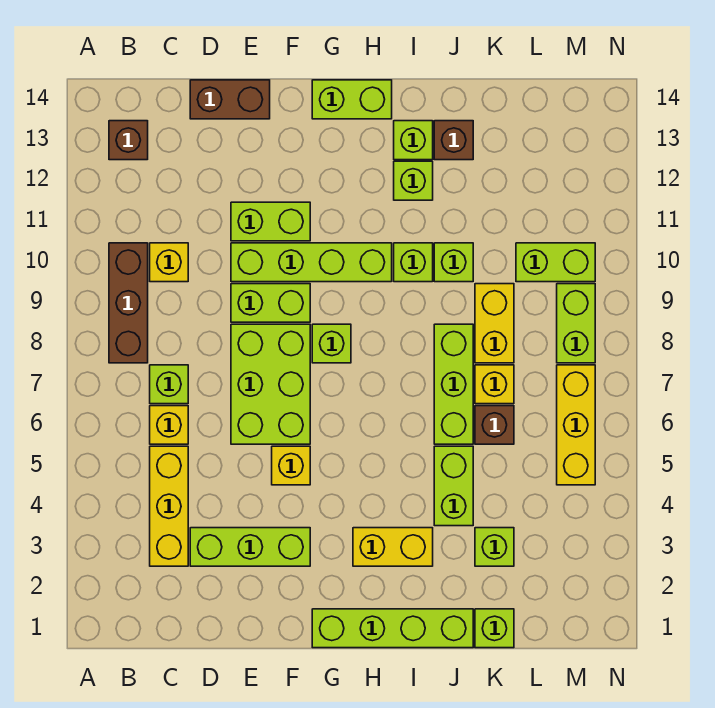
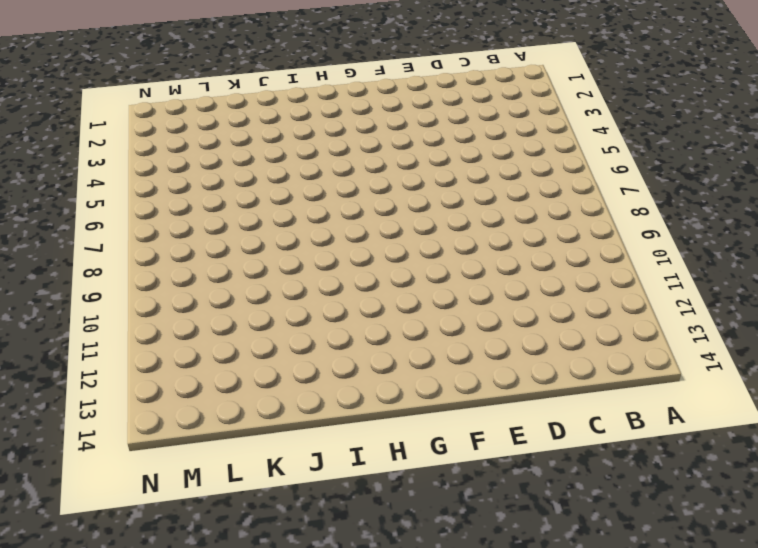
none -> brown brick B8:B10 level 1
none -> brown brick B13 level 1
none -> yellow brick C3:C5 level 1
none -> yellow brick C6 level 1

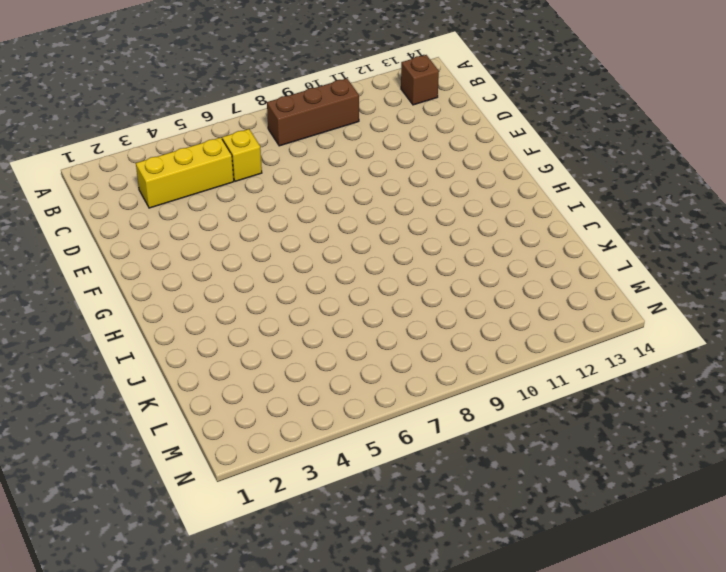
none -> lime brick C7 level 1
none -> yellow brick C10 level 1
none -> lime brick D3:F3 level 1
none -> brown brick D14:E14 level 1

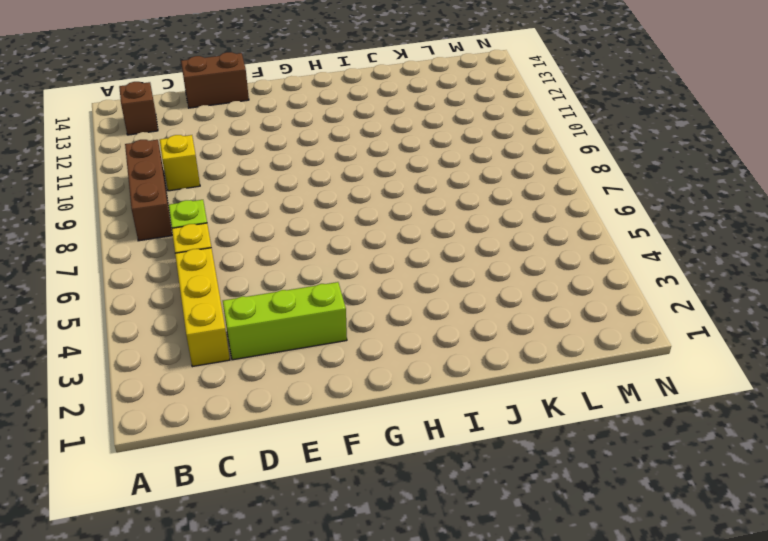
none -> lime brick E6:F8 level 1
none -> lime brick E9:F9 level 1
none -> lime brick E10:H10 level 1
none -> lime brick E11:F11 level 1

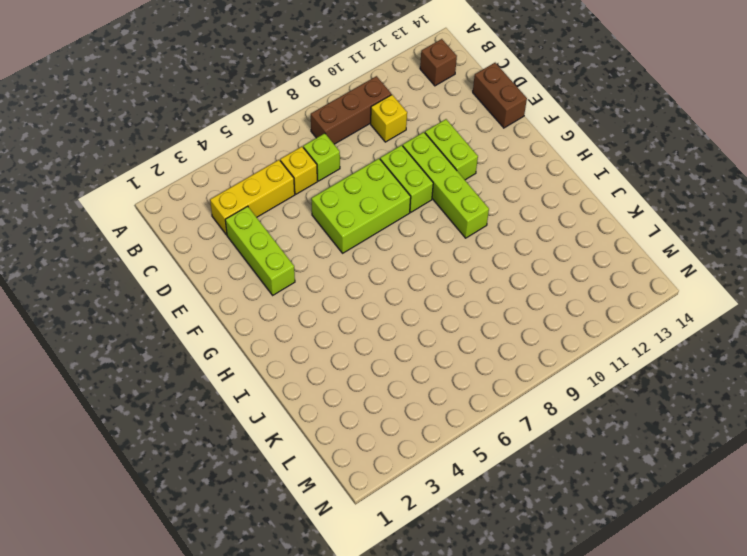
none -> yellow brick F5 level 1
none -> lime brick G1:J1 level 1
none -> lime brick G8 level 1
none -> lime brick G14:H14 level 1

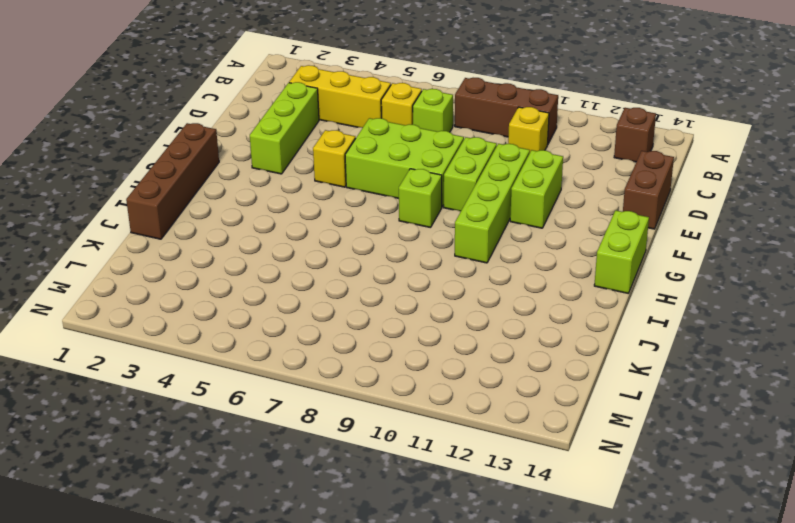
brown brick G1:J1 level 1 -> lime brick G1:J1 level 1
none -> yellow brick H3:I3 level 1
none -> lime brick I10 level 1
none -> lime brick I12 level 1
none -> lime brick I13 level 1

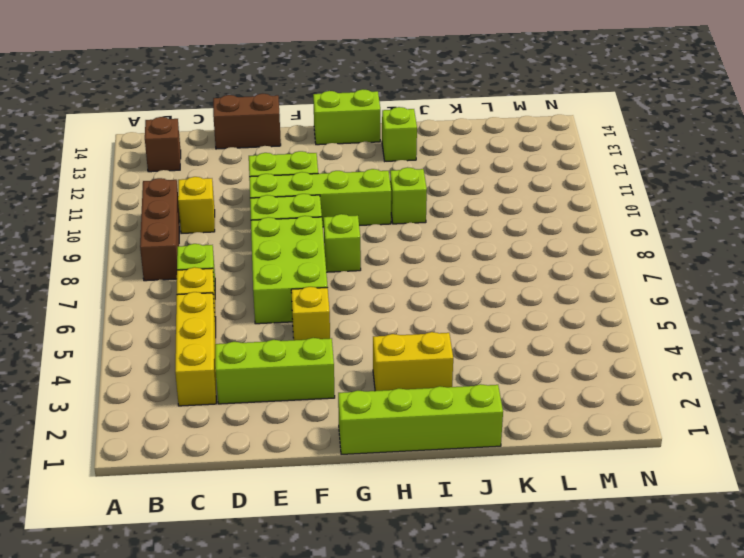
none -> lime brick I12 level 1
none -> lime brick J4:J5 level 1
none -> lime brick J6:J8 level 1
none -> lime brick J10 level 1

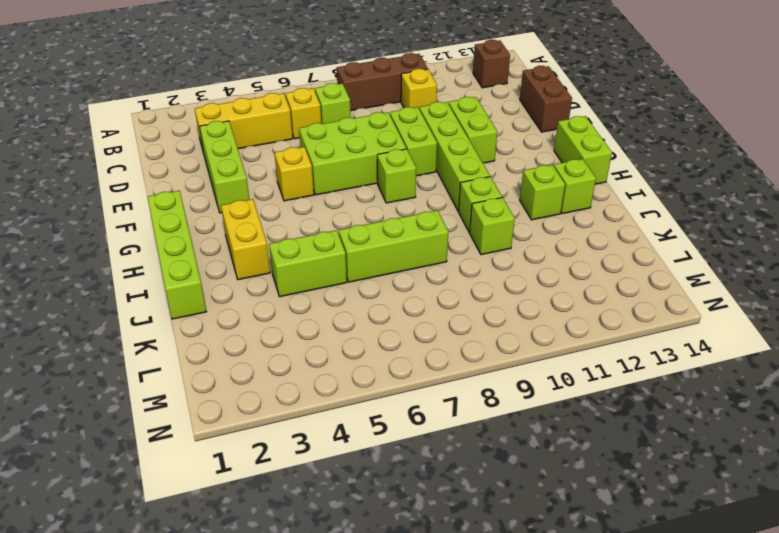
none -> brown brick J13 level 1
none -> lime brick K1 level 1
none -> lime brick K3 level 1
none -> brown brick K6 level 1

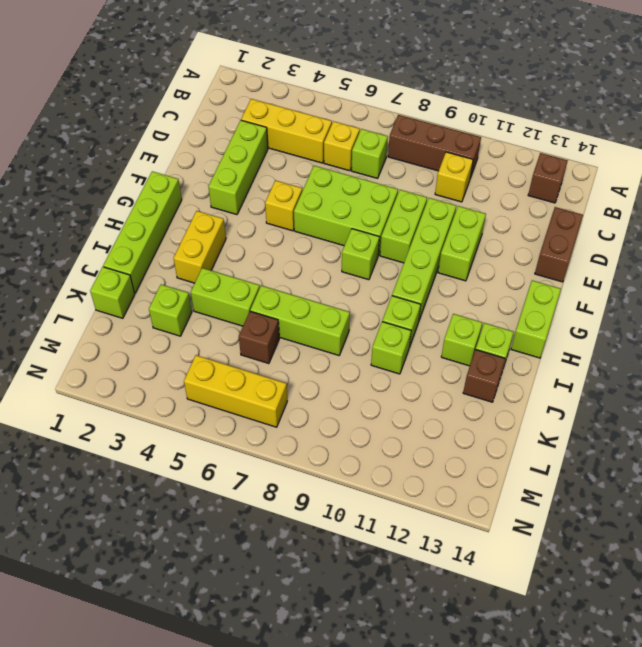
none -> yellow brick K7 level 1
none -> yellow brick K8:K9 level 1
none -> lime brick L10:M10 level 1
none -> lime brick M8:M9 level 1

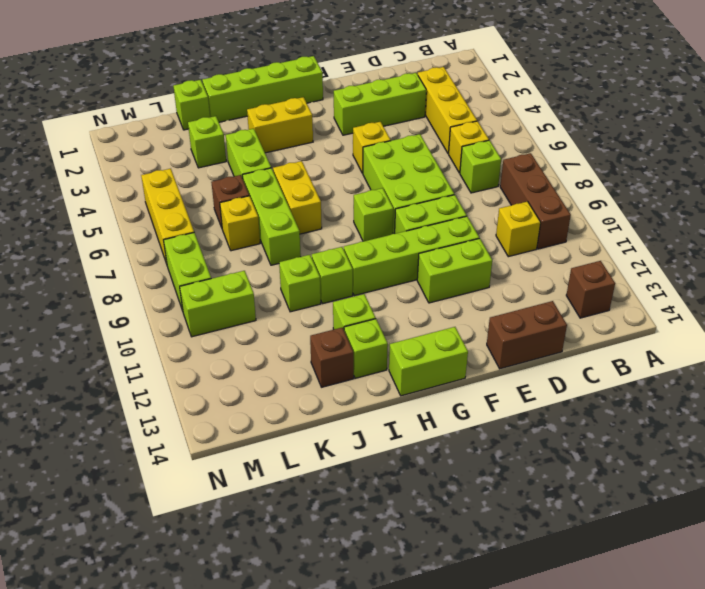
yellow brick I6:I7 level 1 -> yellow brick K8:K9 level 1

